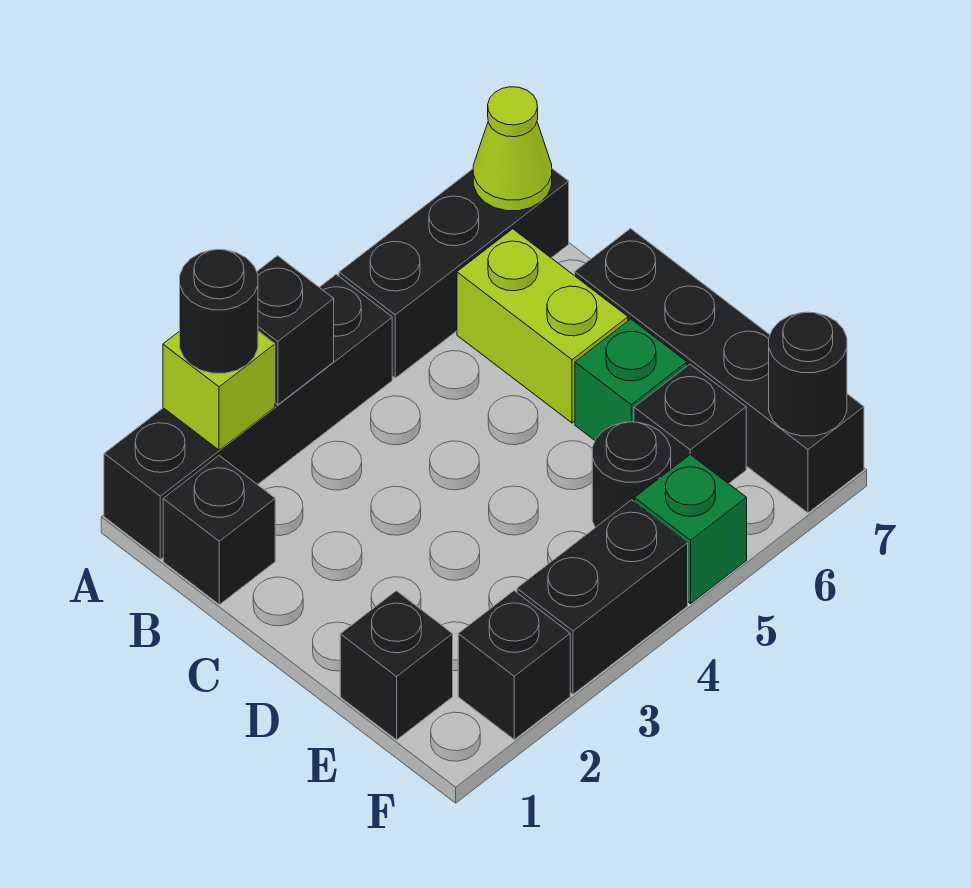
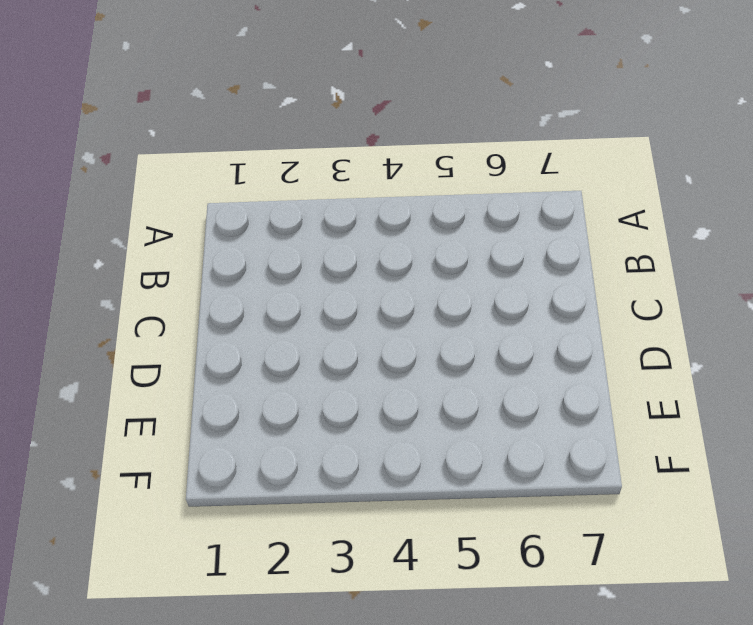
none -> black brick A1:A4 level 1
none -> black brick A5:A7 level 1
none -> black brick B1 level 1

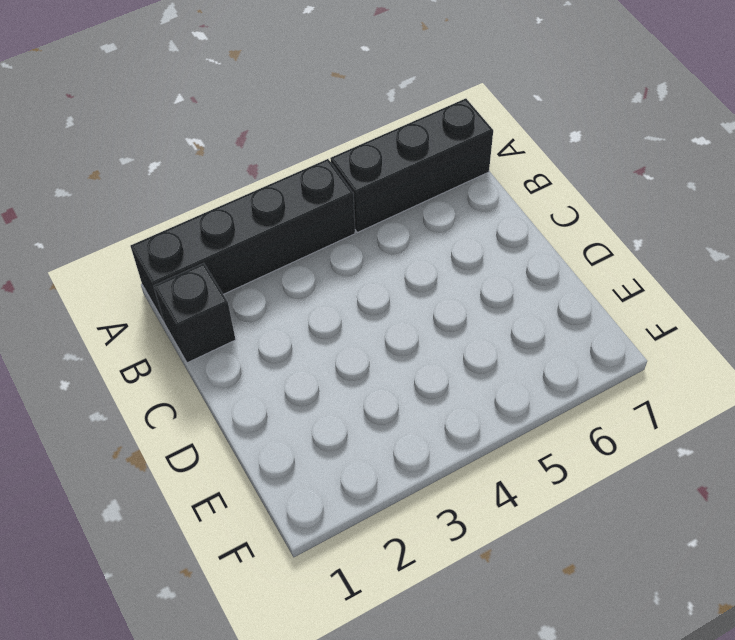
none -> lime brick B6:C6 level 1
none -> black brick C7:F7 level 1
none -> green brick D6 level 1

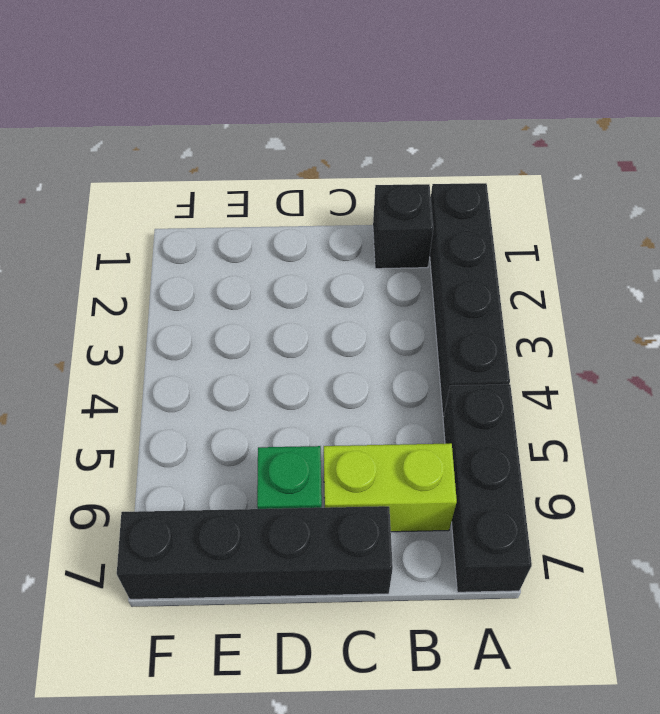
none -> black brick E1 level 1
none -> black round brick E5 level 1
none -> black brick E6 level 1

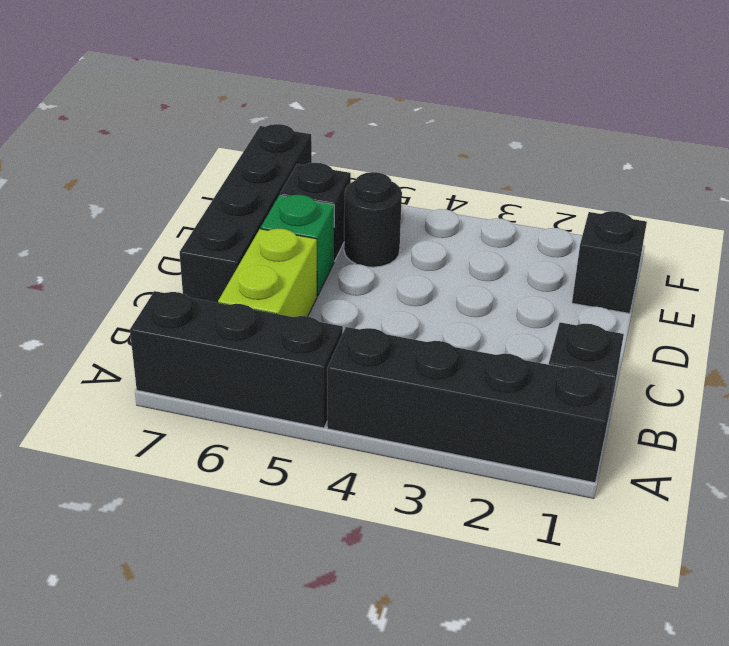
none -> black brick F2 level 1
none -> black brick F3:F4 level 1
none -> green brick F5 level 1

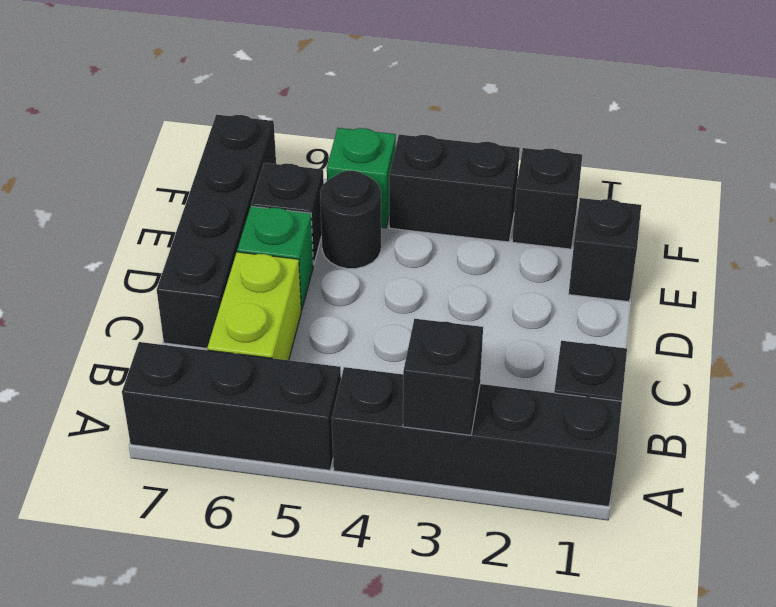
none -> lime brick A2 level 2
none -> lime cone A7 level 2
none -> black round brick F7 level 2

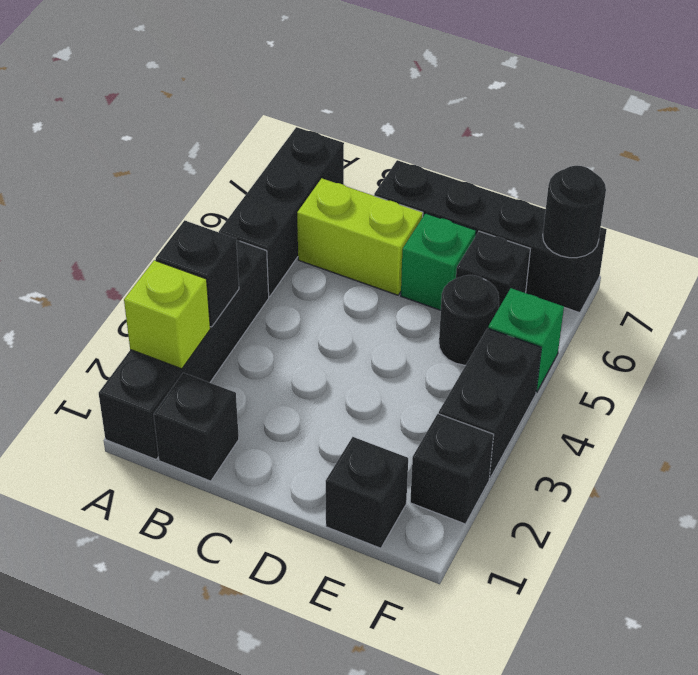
none -> lime cone A7 level 2
none -> black round brick A2 level 3

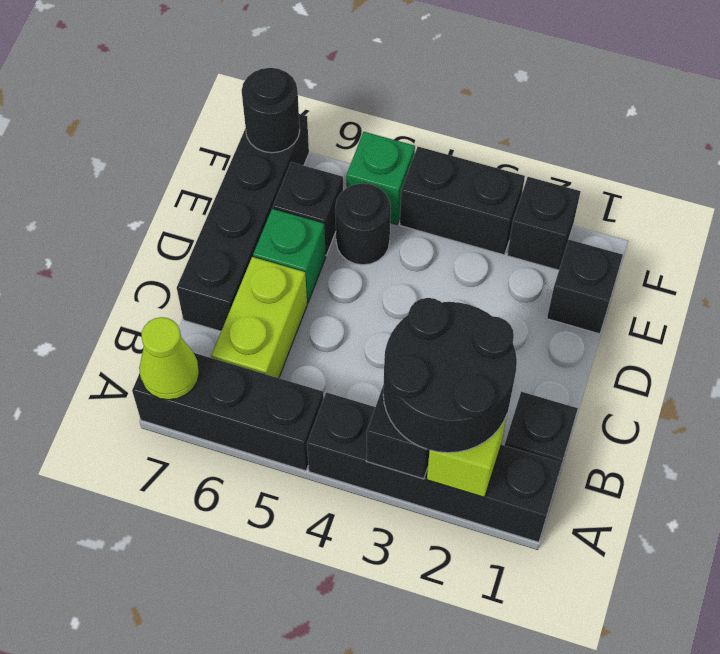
black round brick A2:B3 level 3 -> black round brick A2 level 3

